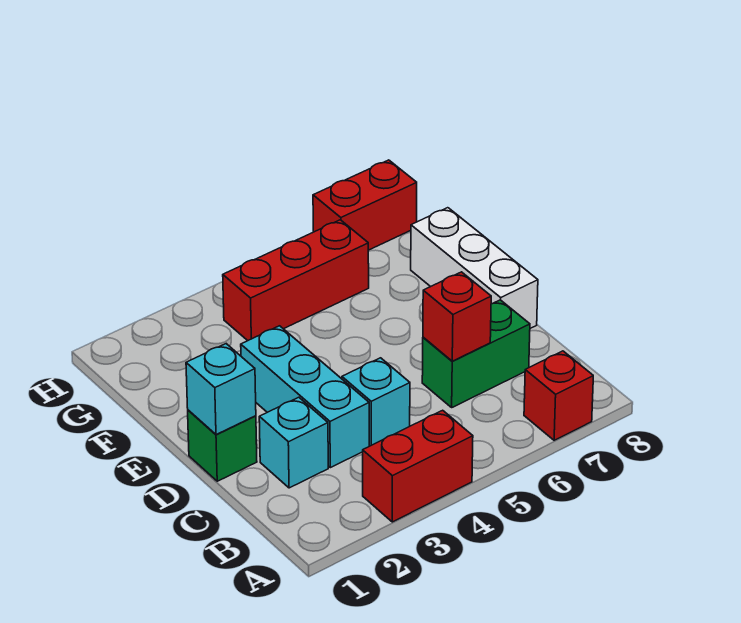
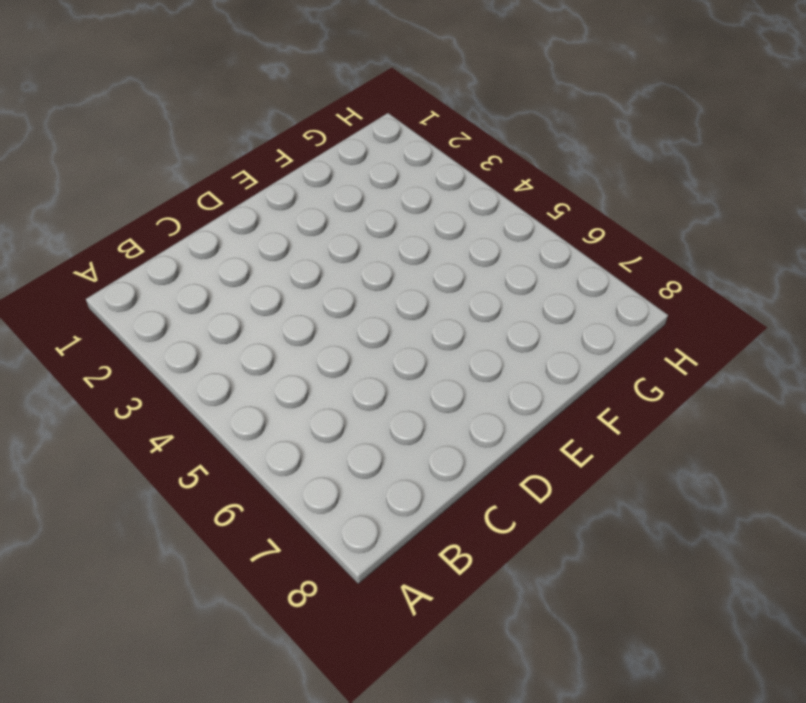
none -> red brick A3:A4 level 1
none -> red brick A7 level 1
none -> cyan brick C2 level 1

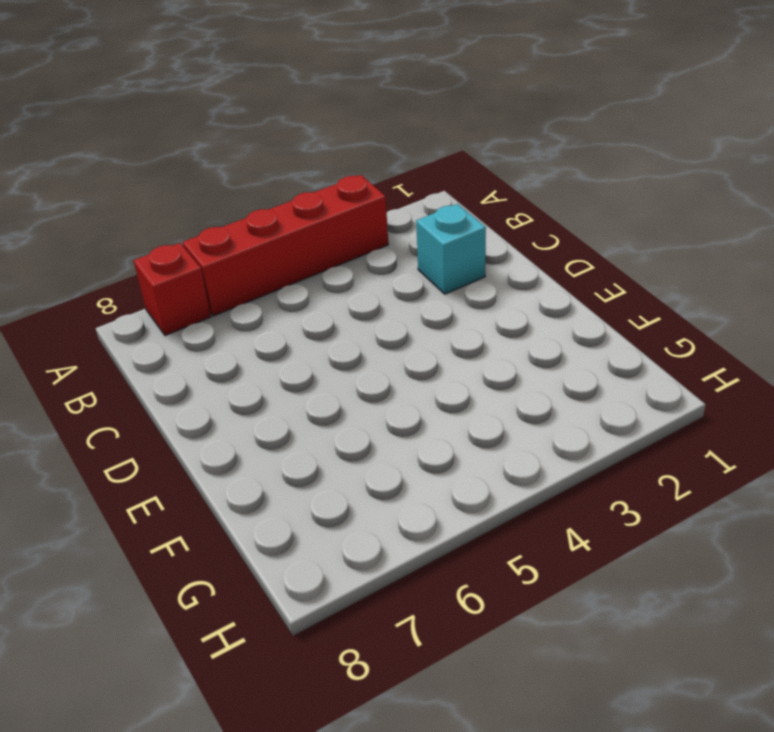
red brick A3:A6 level 1 -> red brick A3:A4 level 1
none -> cyan brick C3:E3 level 1
none -> cyan brick C4 level 1
none -> green brick C6:C7 level 1

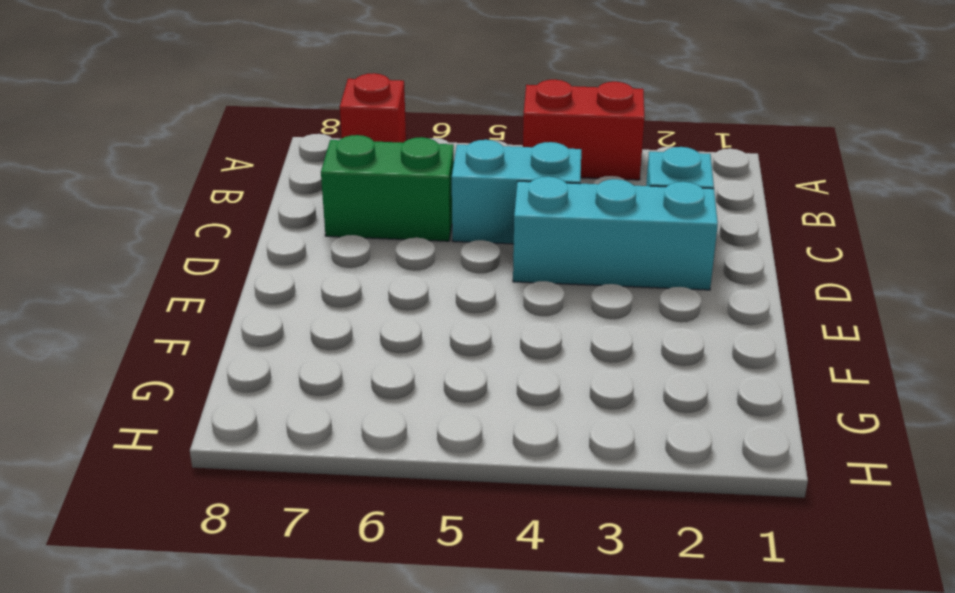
cyan brick C4:C5 level 1 -> cyan brick C4 level 1
cyan brick D2:D4 level 1 -> cyan brick C3:E3 level 1
none -> green brick D1 level 1
none -> white brick D8:F8 level 1
none -> red brick G4:G6 level 1

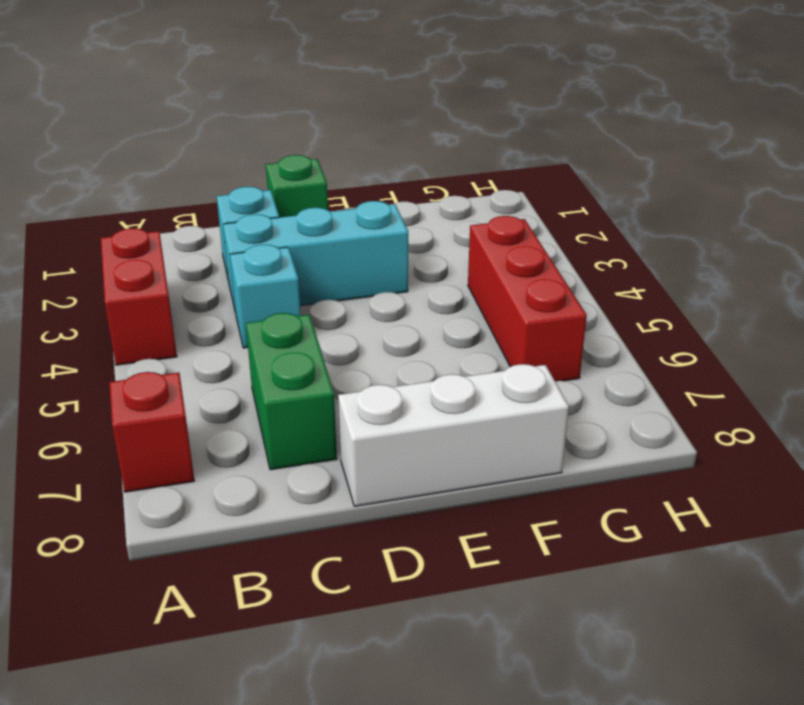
none -> red brick H7:H8 level 1
none -> red brick C6 level 2
none -> cyan brick D1 level 2

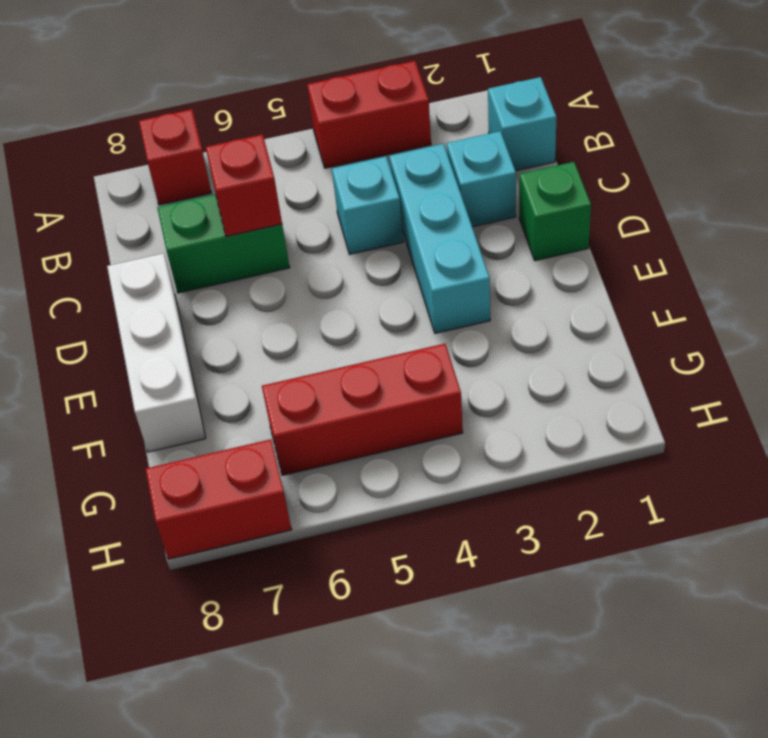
cyan brick B1 level 1 -> cyan brick D1 level 2

